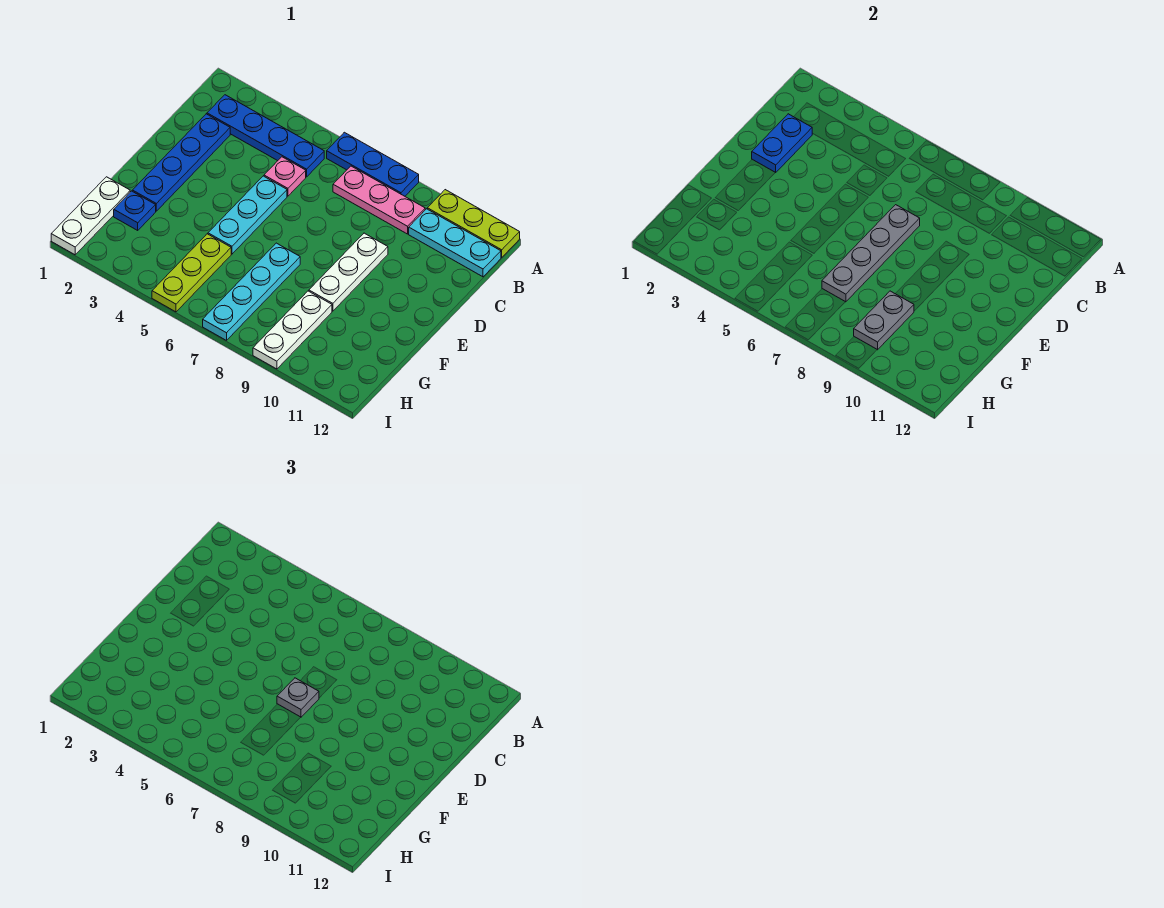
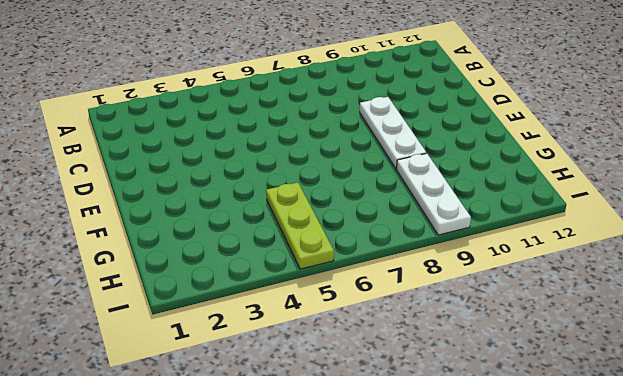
none -> blue plate A6:A8 level 1
none -> lime plate A10:A12 level 1
none -> blue plate B2:B5 level 1

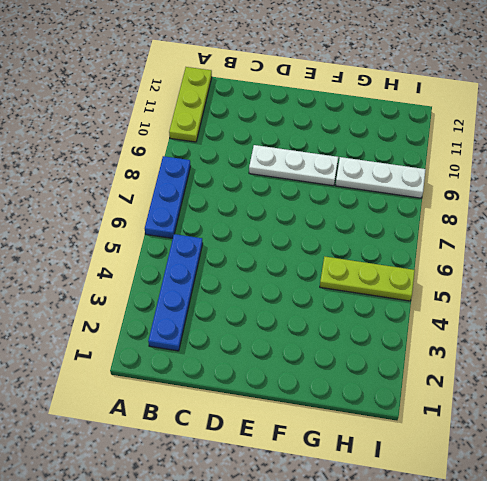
none -> pink plate B7:B9 level 1
none -> cyan plate B10:B12 level 1
none -> blue plate C2:F2 level 1

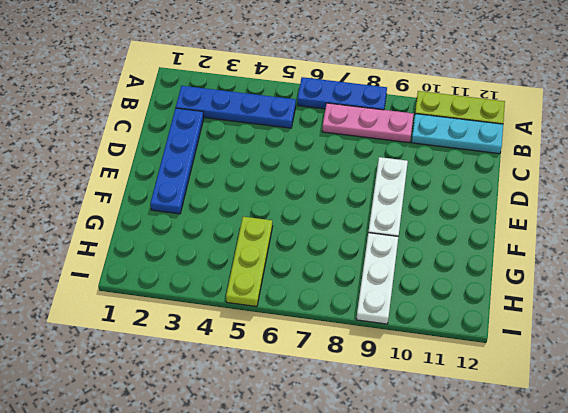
none -> pink plate C5 level 1
none -> cyan plate D5:F5 level 1
none -> cyan plate F7:I7 level 1

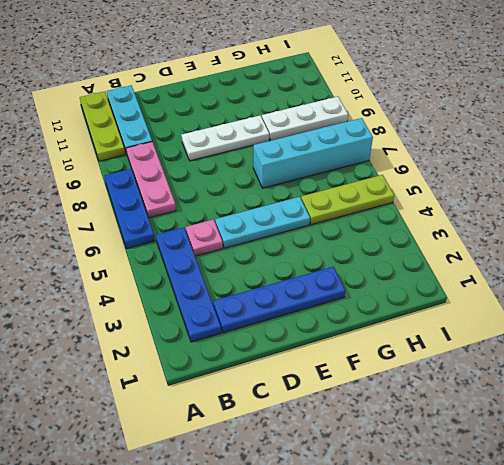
cyan brick F7:I7 level 1 -> cyan plate F7:I7 level 1
none -> white plate G1:I1 level 1
none -> blue plate G2 level 1
none -> blue plate C2:D2 level 2

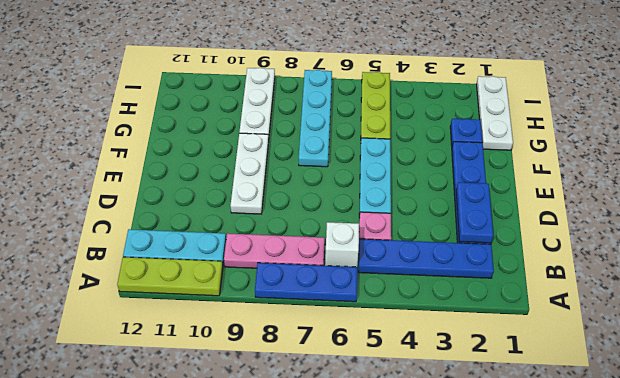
white brick B6 level 1 -> none
none -> grey plate D7:G7 level 2
none -> grey plate G9:H9 level 2
none -> grey plate E7 level 3

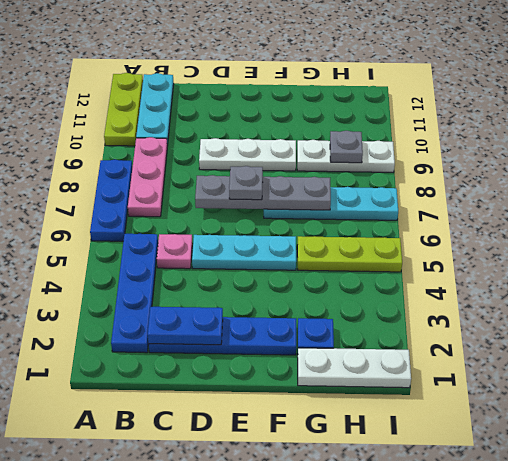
grey plate H9 level 2 -> grey plate G9:H9 level 2

